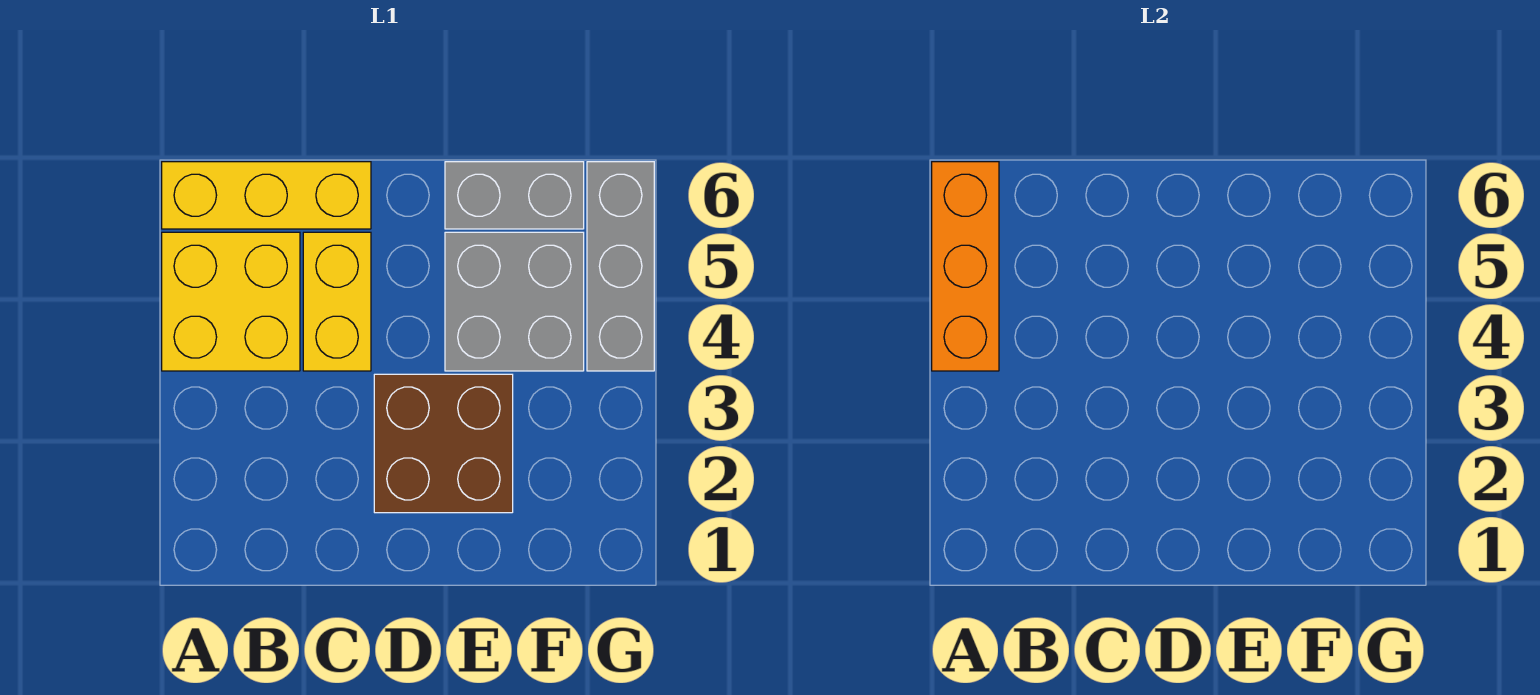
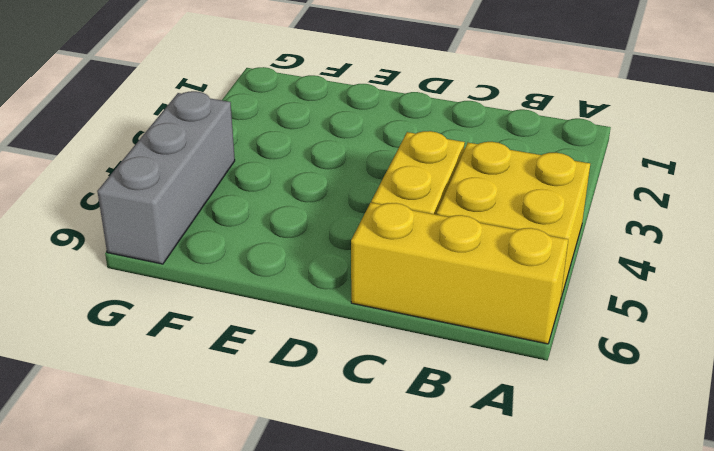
none -> brown brick D2:E3 level 1
none -> grey brick E4:F5 level 1

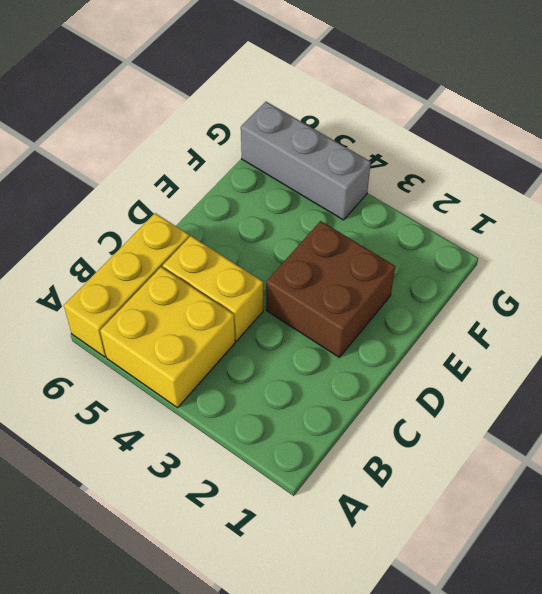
none -> grey brick E4:F5 level 1
none -> grey brick E6:F6 level 1

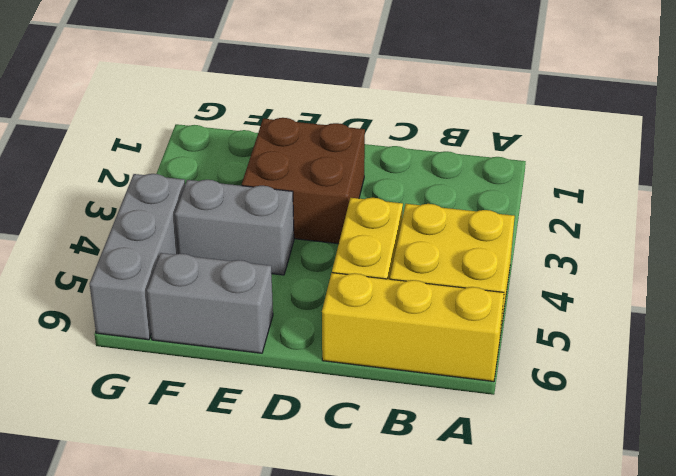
grey brick E4:F4 level 1 -> grey brick E4:F5 level 1
none -> orange brick A4:A6 level 2

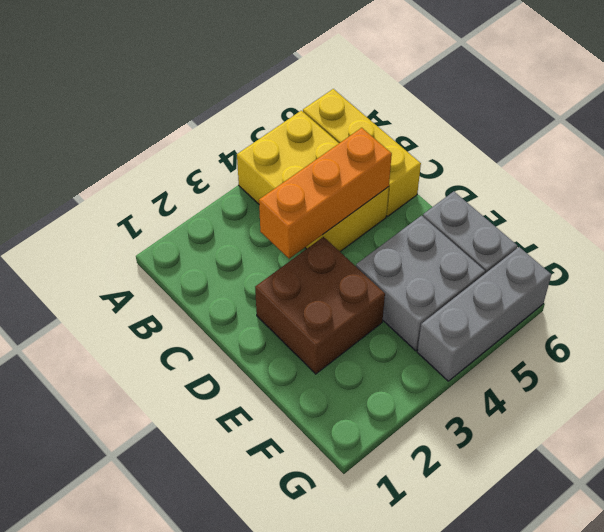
orange brick C3:C5 level 2 -> orange brick A4:A6 level 2

